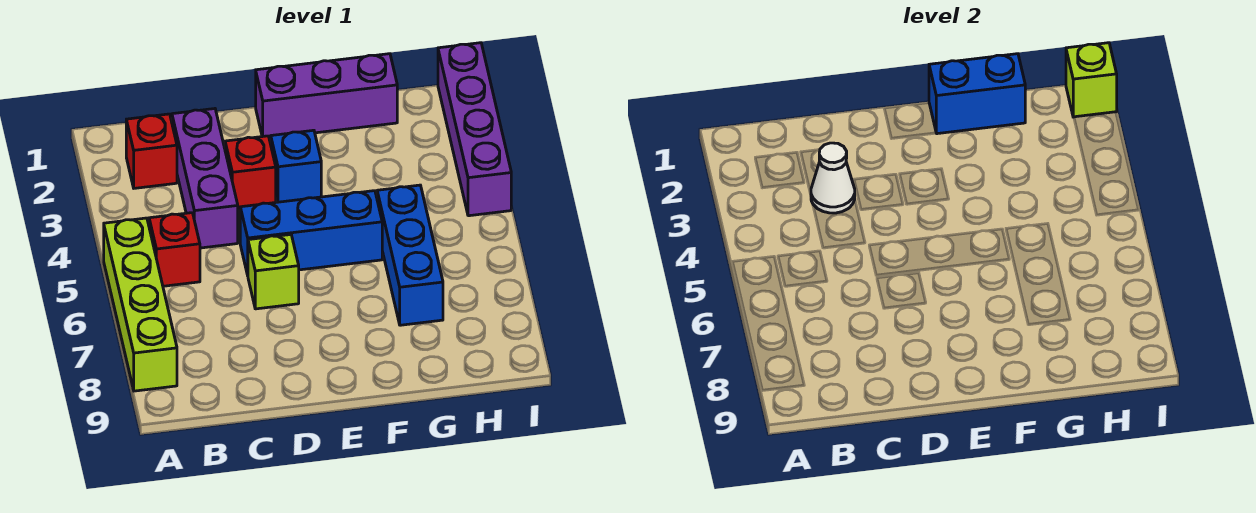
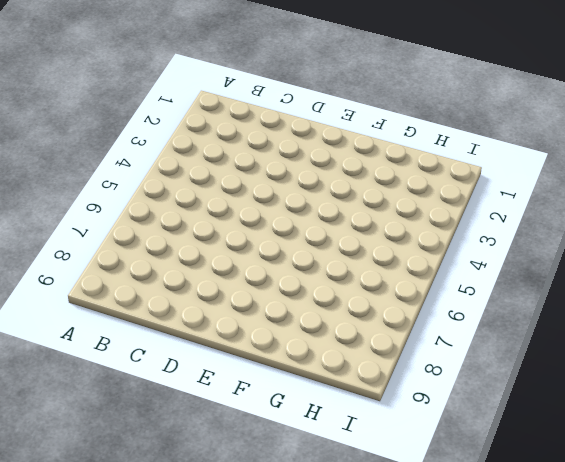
none -> lime brick A5:A8 level 1
none -> red brick B2 level 1
none -> red brick B5 level 1

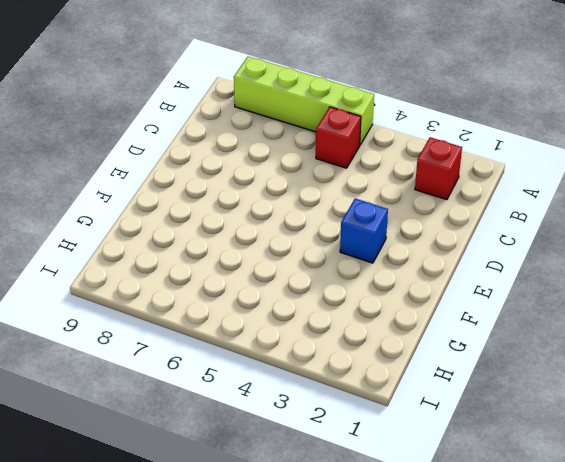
none -> purple brick C2:C4 level 1
none -> red brick D3 level 1
none -> blue brick D5:F5 level 1

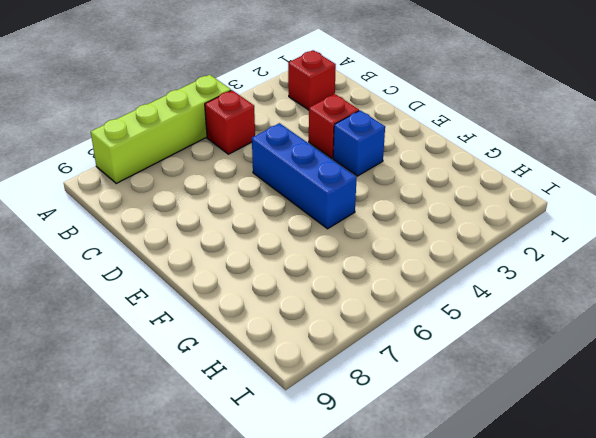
none -> purple brick C2:C4 level 1
none -> lime brick D6 level 1
none -> purple brick E1:G1 level 1

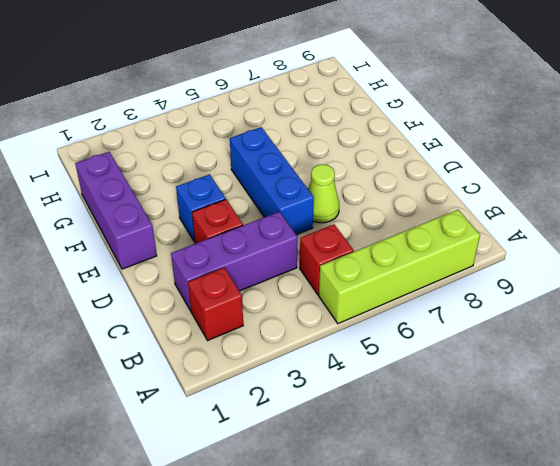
lime cone D6 level 1 -> lime brick D6 level 1
none -> blue brick G5:G7 level 1
none -> purple brick I1:I4 level 1
none -> white cone C3 level 2

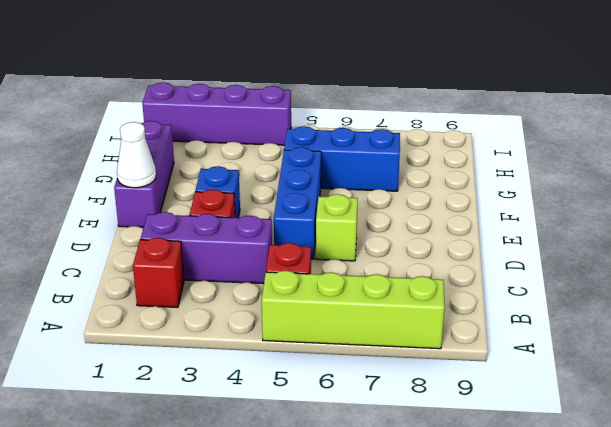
white cone E1 level 2 -> white cone C3 level 2
none -> blue brick F1:G1 level 2
none -> lime brick I1 level 2

